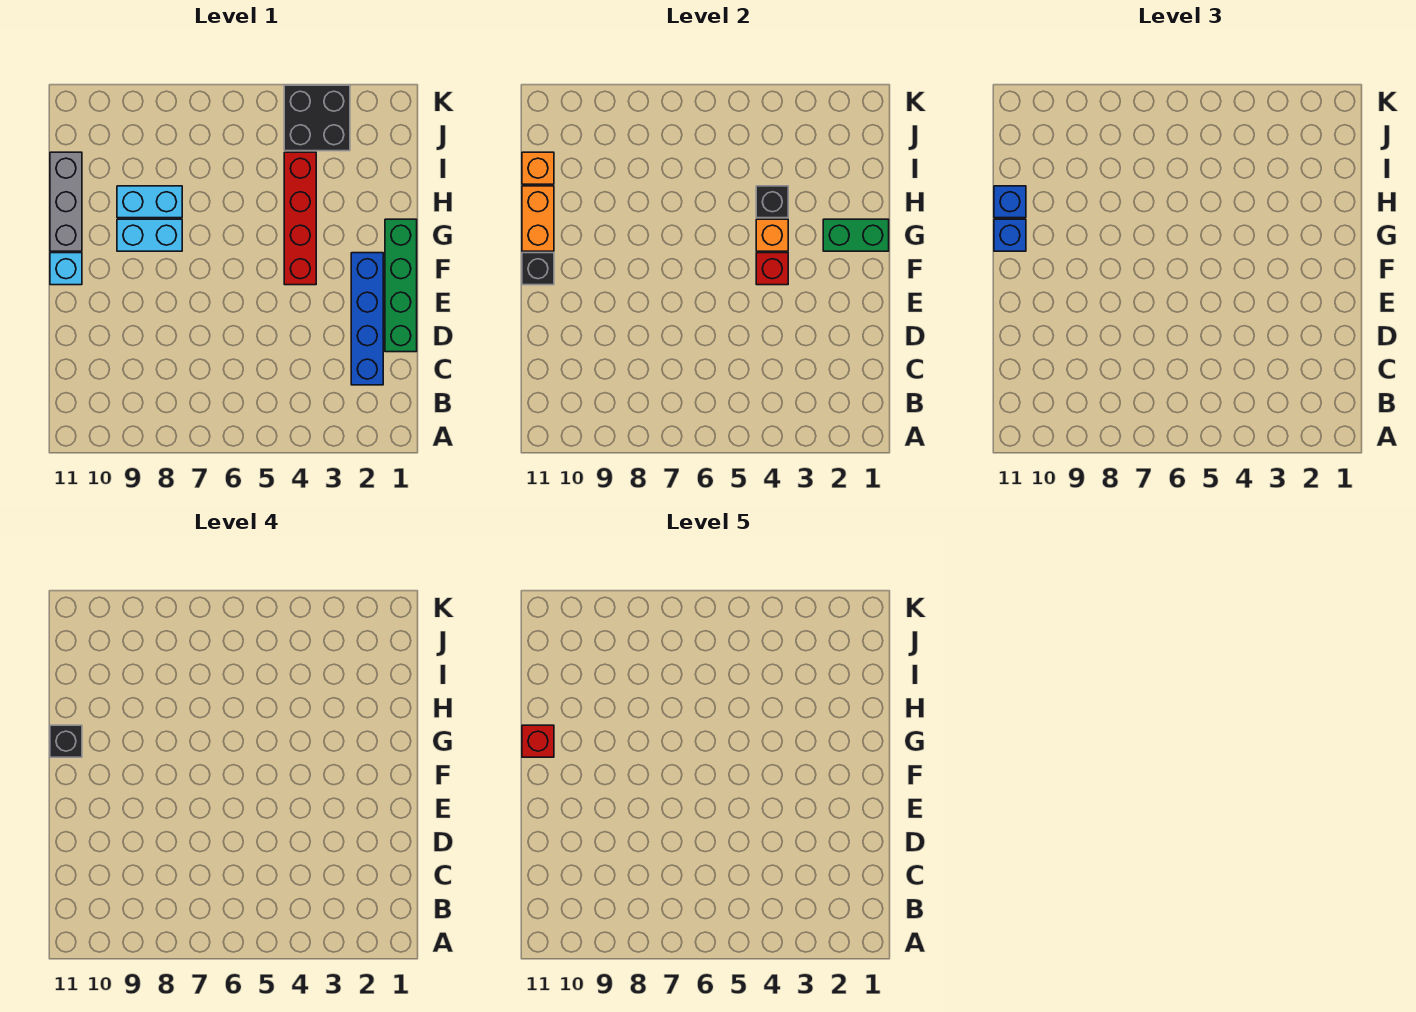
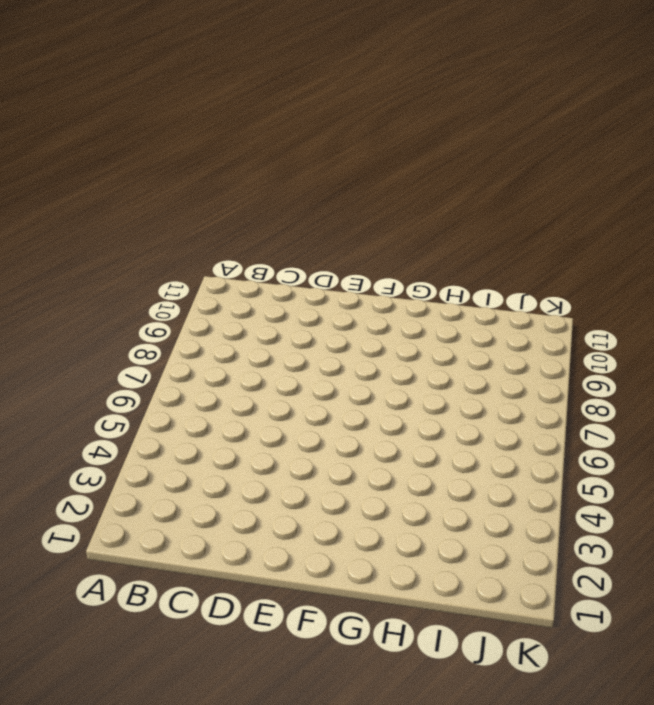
none -> blue brick C2:F2 level 1
none -> green brick D1:G1 level 1
none -> red brick F4:I4 level 1

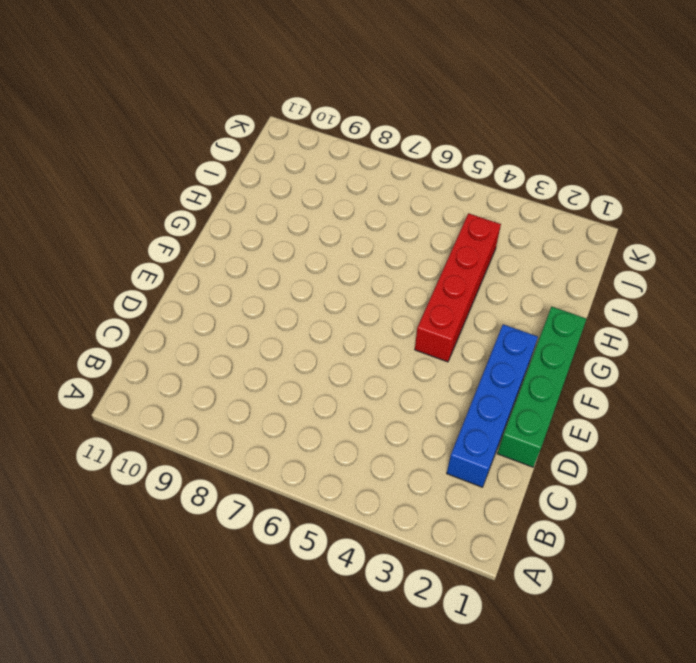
none -> cyan brick F11 level 1
none -> cyan brick G8:G9 level 1
none -> grey brick G11:I11 level 1

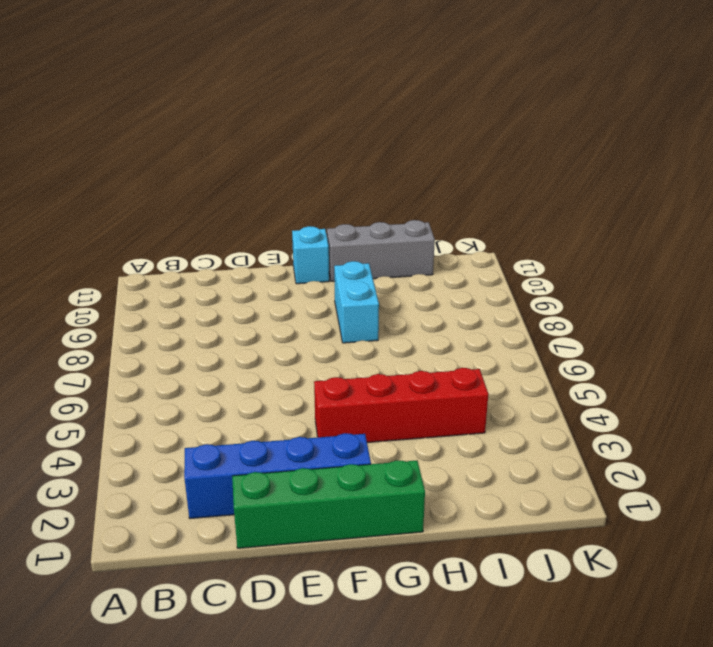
none -> cyan brick H8:H9 level 1
none -> black brick J3:K4 level 1
none -> red brick F4 level 2

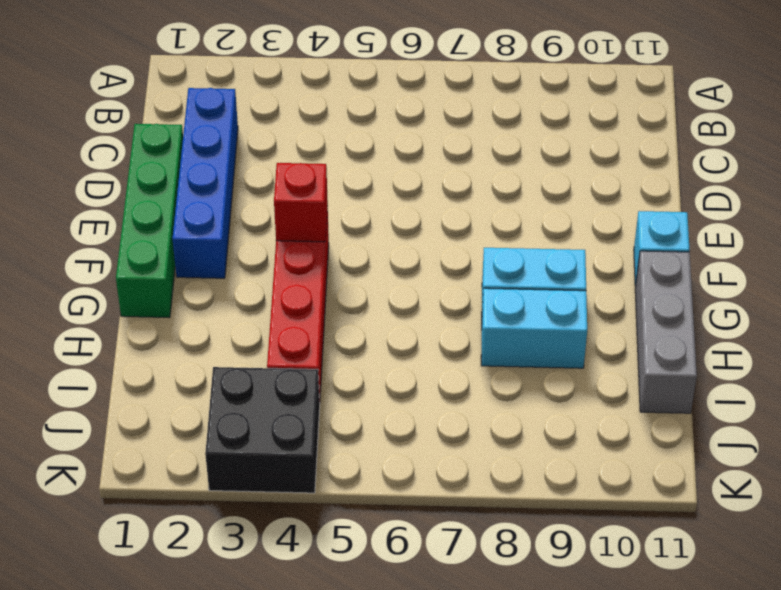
none -> black brick F11 level 2
none -> green brick G1:G2 level 2
none -> orange brick G4 level 2

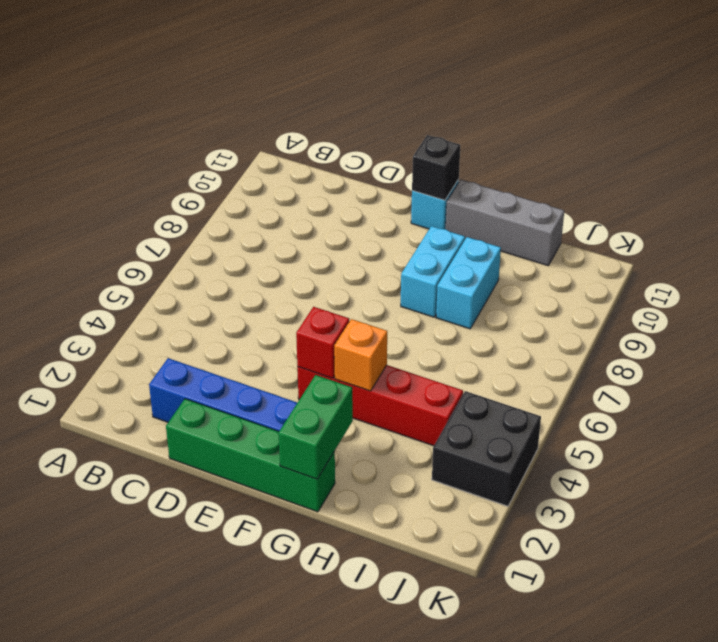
none -> orange brick G11:H11 level 2
none -> black brick H4 level 2
none -> orange brick I11 level 2

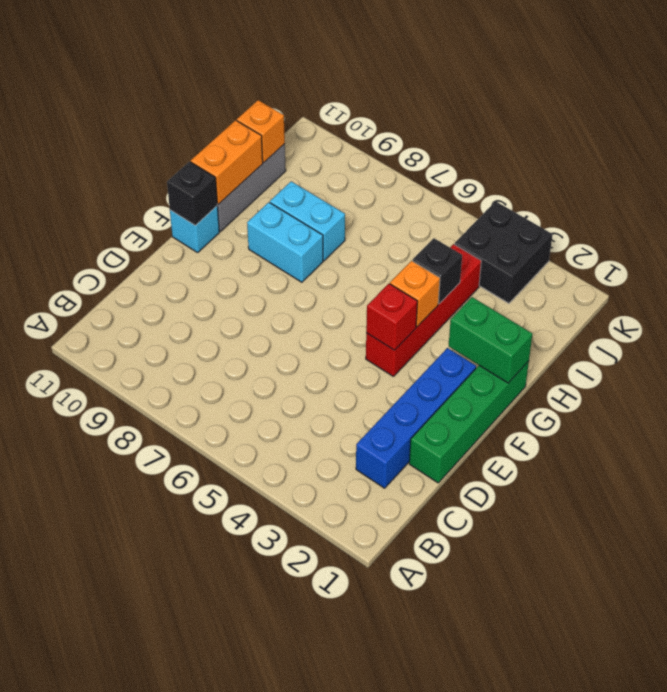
none -> blue brick G11 level 3
none -> blue brick H11 level 3
none -> black brick G11 level 4

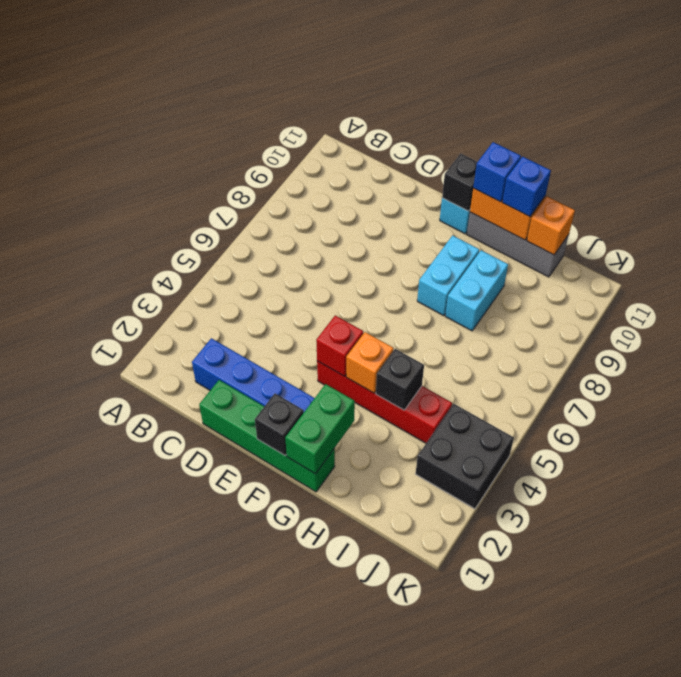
black brick F1 level 2 -> black brick G11 level 4
none -> red brick G11 level 5

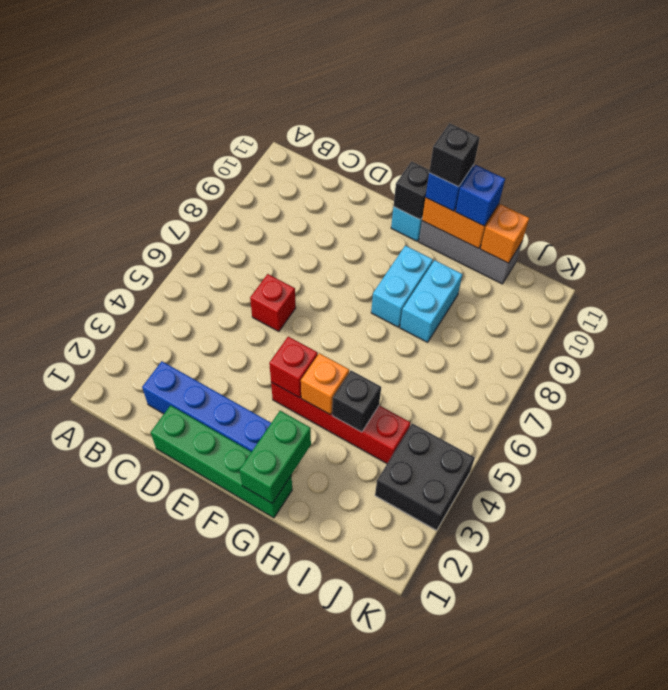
red brick D6 level 1 -> red brick G11 level 5

